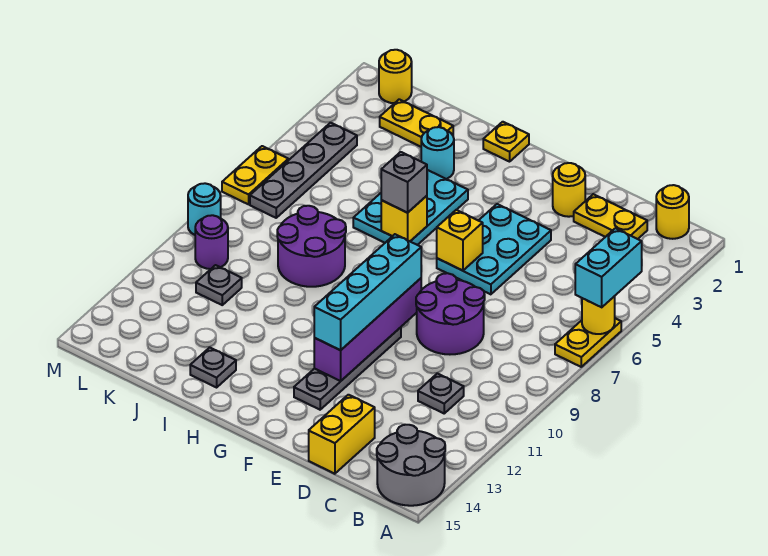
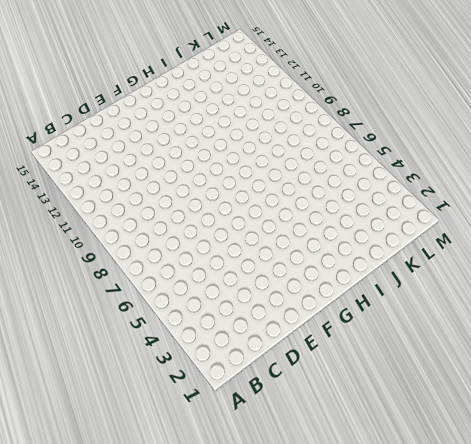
none -> yellow plate A6:A7 level 1
none -> grey round brick A14:B15 level 1
none -> yellow round brick B1 level 1

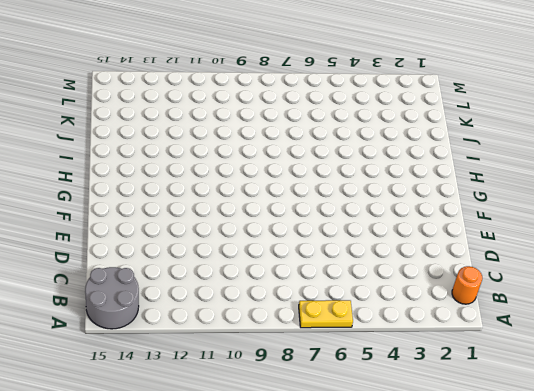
orange round brick B1 level 1 -> yellow round brick B1 level 1
none -> yellow plate C2:D2 level 1
none -> grey plate C11 level 1
none -> purple round brick D8:E9 level 1

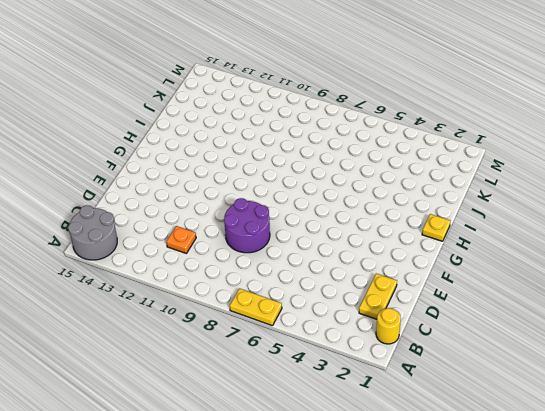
orange plate C11 level 1 -> grey plate C11 level 1
none -> yellow brick D14:D15 level 1
none -> yellow round brick E2 level 1
none -> cyan plate E4:F6 level 1

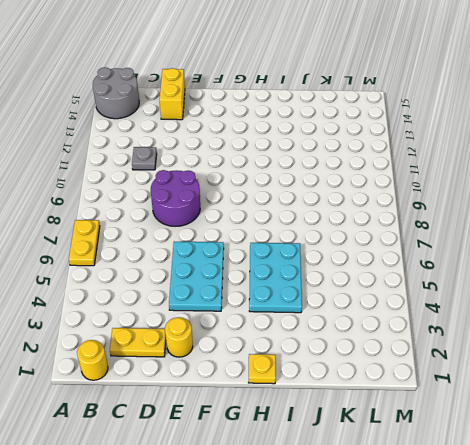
none -> grey plate F10:F13 level 1
none -> cyan round brick I3 level 1
none -> purple round brick I8:J9 level 1

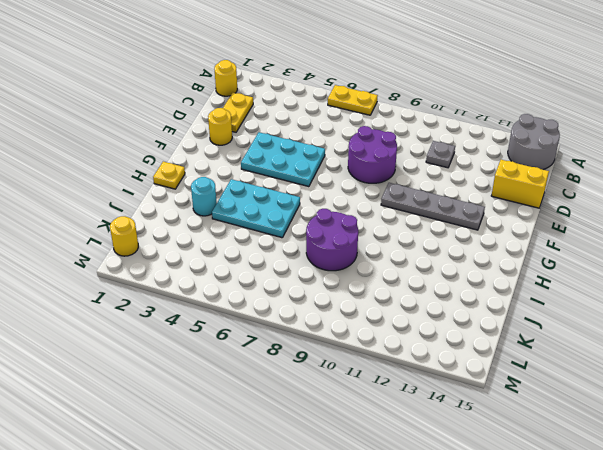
none -> grey plate I14 level 1
none -> yellow plate J2:K2 level 1
none -> grey plate K11 level 1

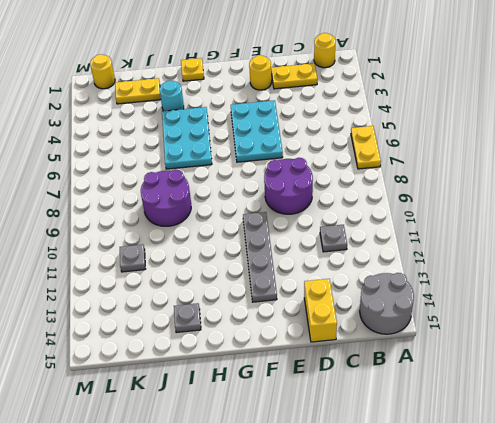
none -> grey plate L4:L7 level 1
none -> purple round brick L10 level 1
none -> yellow plate M6:M7 level 1

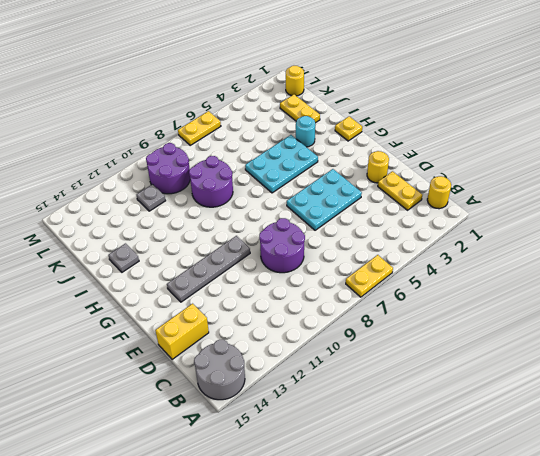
purple round brick K9:L10 level 1 -> purple round brick L10 level 1
none -> grey plate C11 level 1
none -> grey plate L4:L7 level 1
none -> cyan round brick M9 level 1

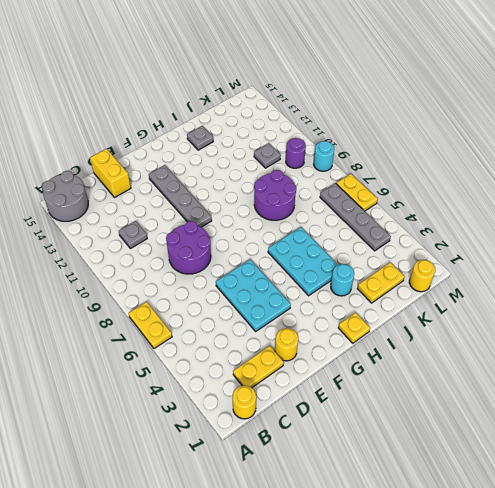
none -> yellow round brick A6 level 2
none -> yellow brick F6 level 2
none -> purple brick F9:F12 level 2

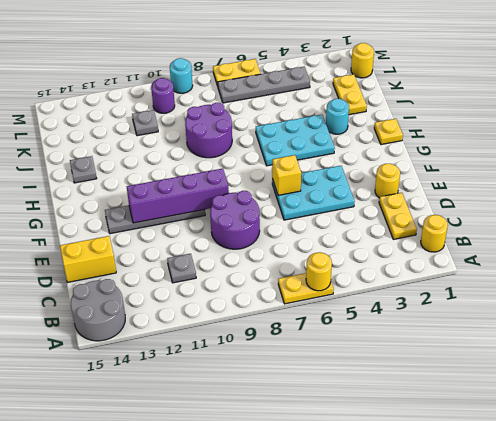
none -> yellow brick H6 level 2
none -> cyan brick A5:A6 level 3
none -> cyan brick F9:F12 level 3

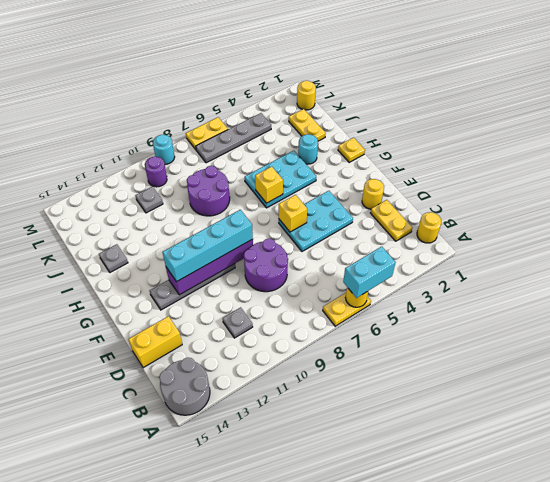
none -> grey brick H6 level 3

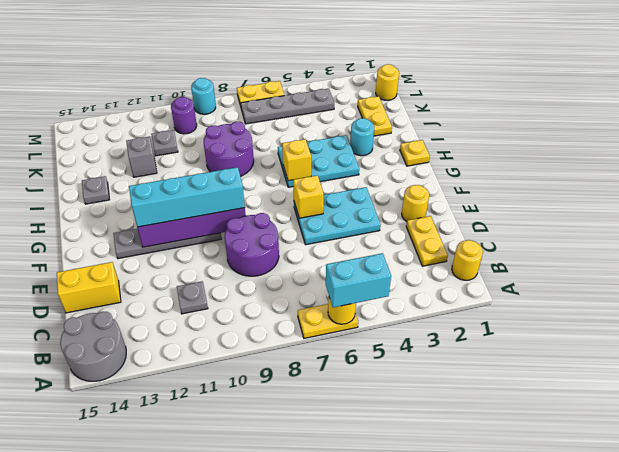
grey brick J12 level 1 -> grey brick H6 level 3

